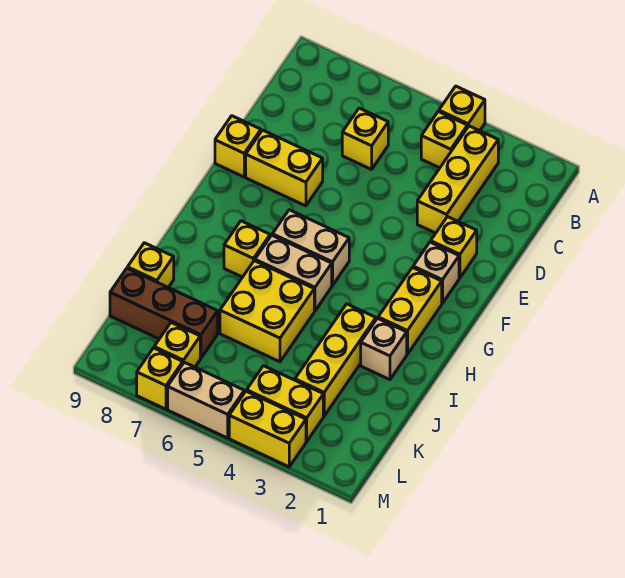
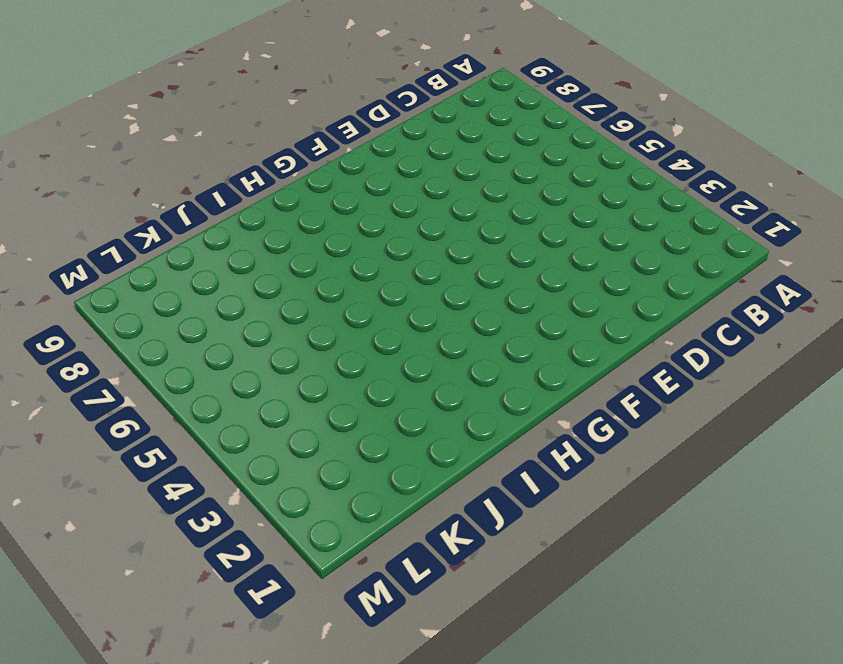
none -> yellow brick A4 level 1
none -> yellow brick B3:D3 level 1
none -> yellow brick B4 level 1

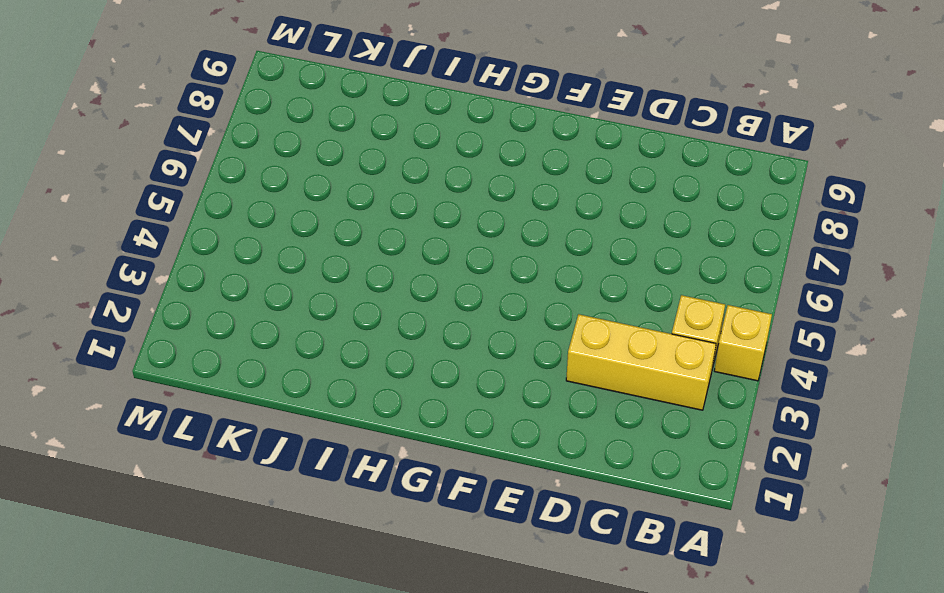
none -> yellow brick C6 level 1
none -> yellow brick E2 level 1
none -> yellow brick E7:E8 level 1

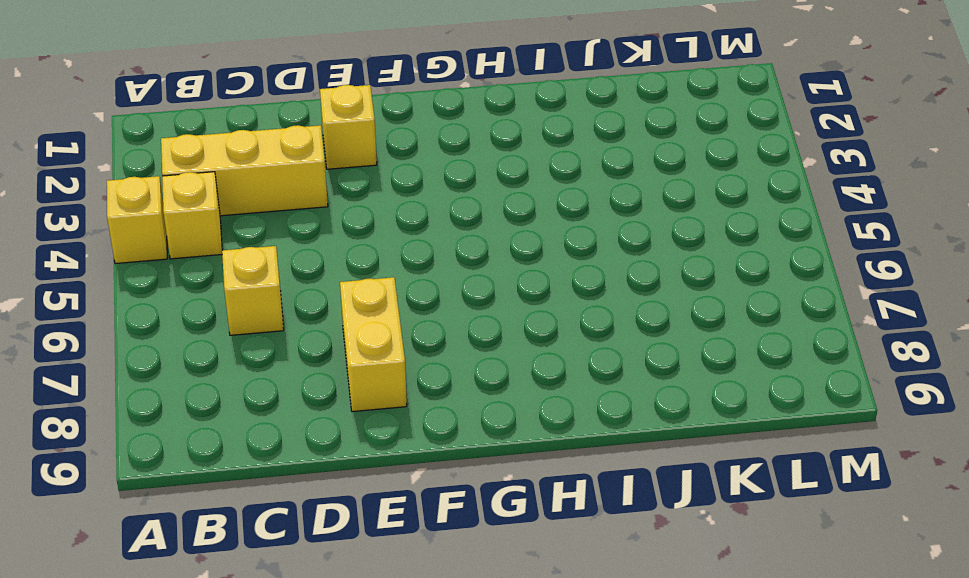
none -> yellow brick E9 level 1
none -> tan brick F2 level 1
none -> yellow brick G2:H2 level 1

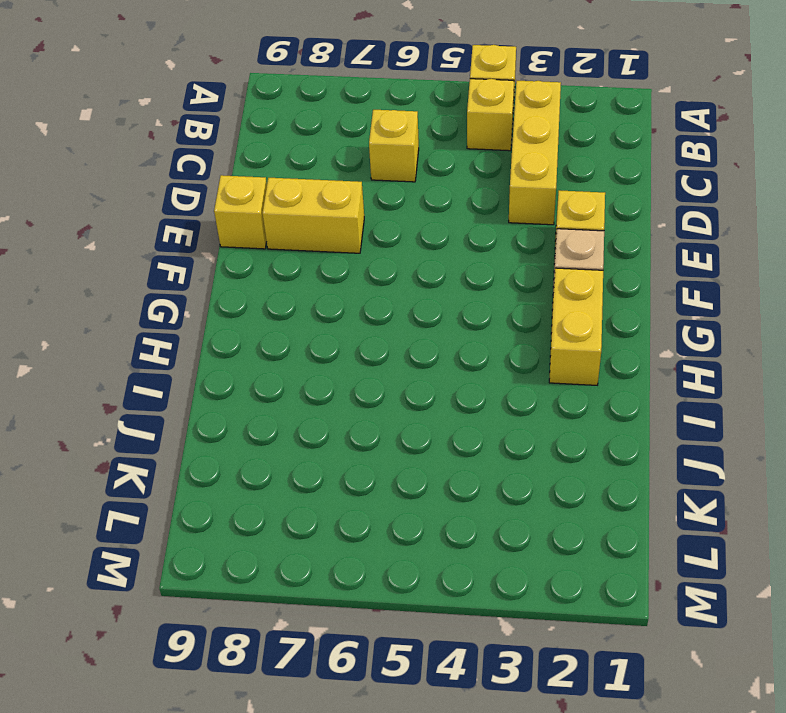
none -> tan brick G5:G6 level 1
none -> tan brick H5:H6 level 1
none -> yellow brick H7 level 1

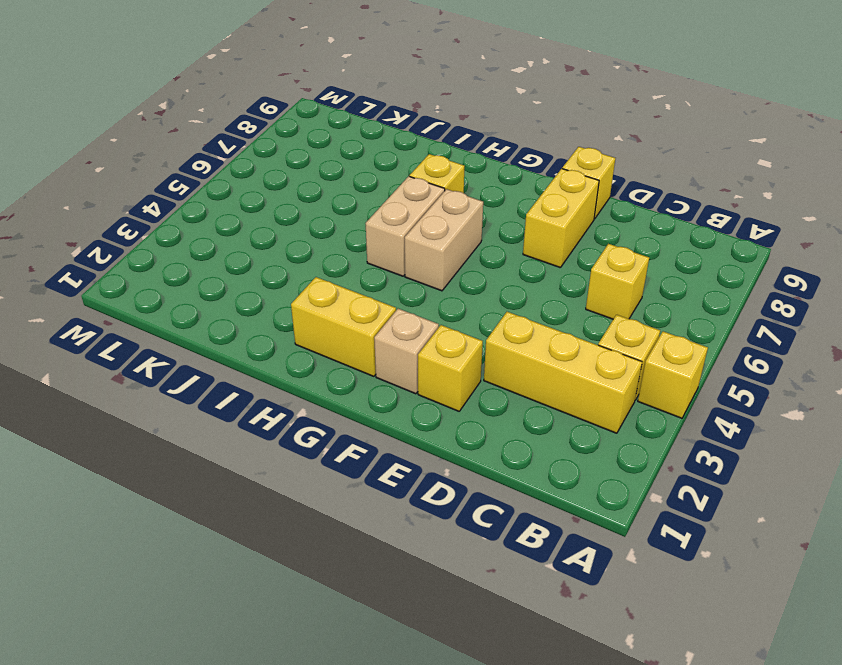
none -> tan brick I2 level 1
none -> yellow brick I3:K3 level 1
none -> yellow brick I5:J6 level 1

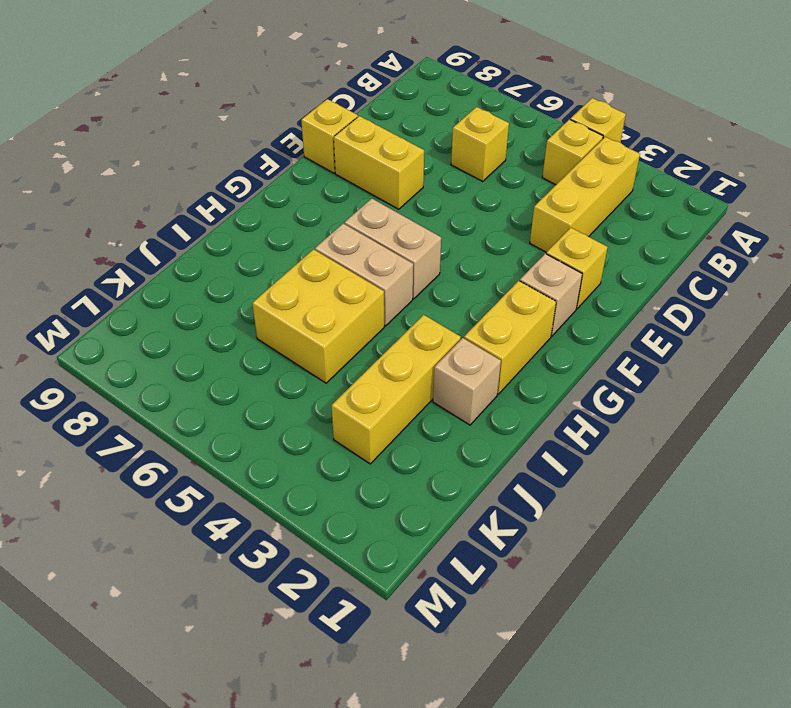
none -> yellow brick H7 level 1
none -> yellow brick J9 level 1
none -> brown brick K7:K9 level 1

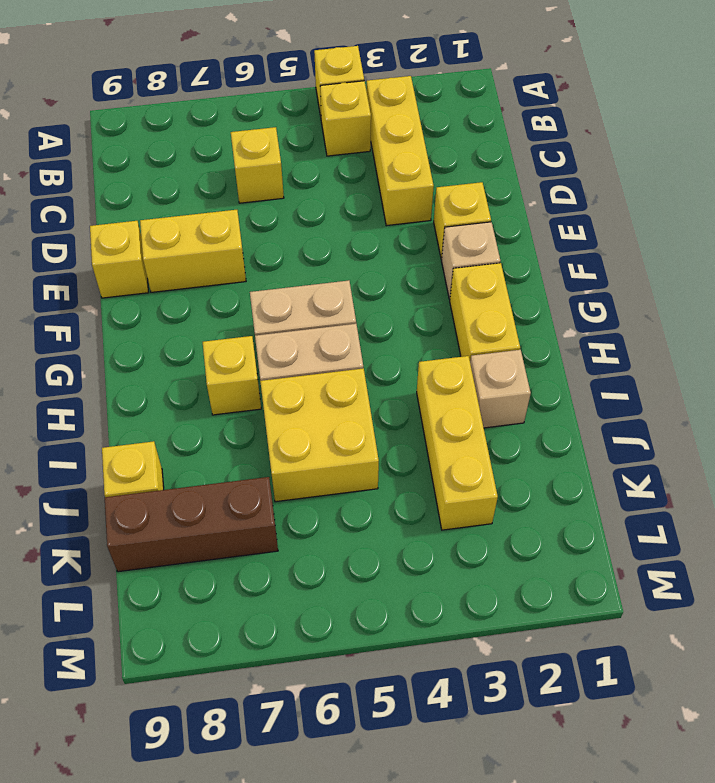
none -> yellow brick L3:L4 level 1
none -> yellow brick L7 level 1
none -> yellow brick M3:M4 level 1

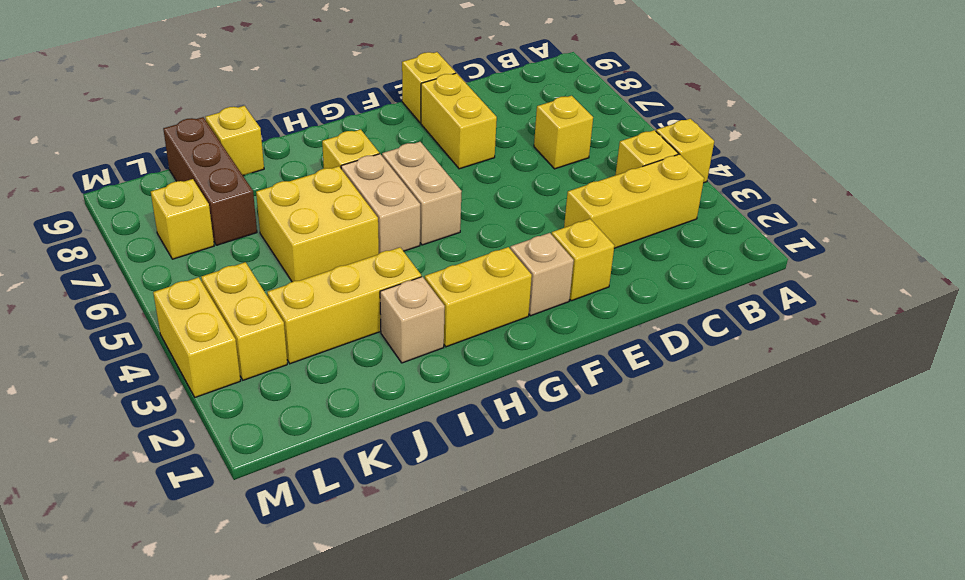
none -> tan brick M5:M6 level 1
none -> yellow brick M7 level 1

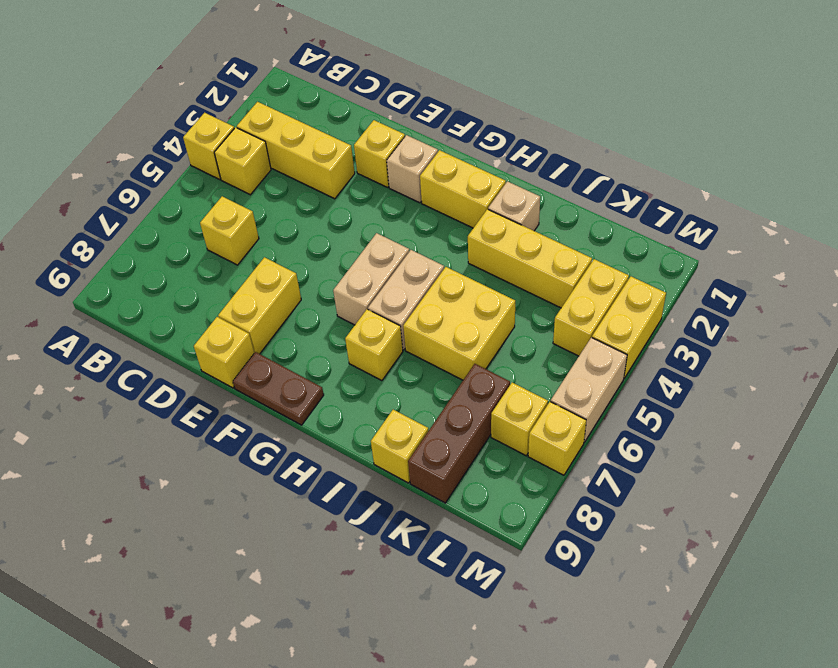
brown plate F9:G9 level 1 -> none

